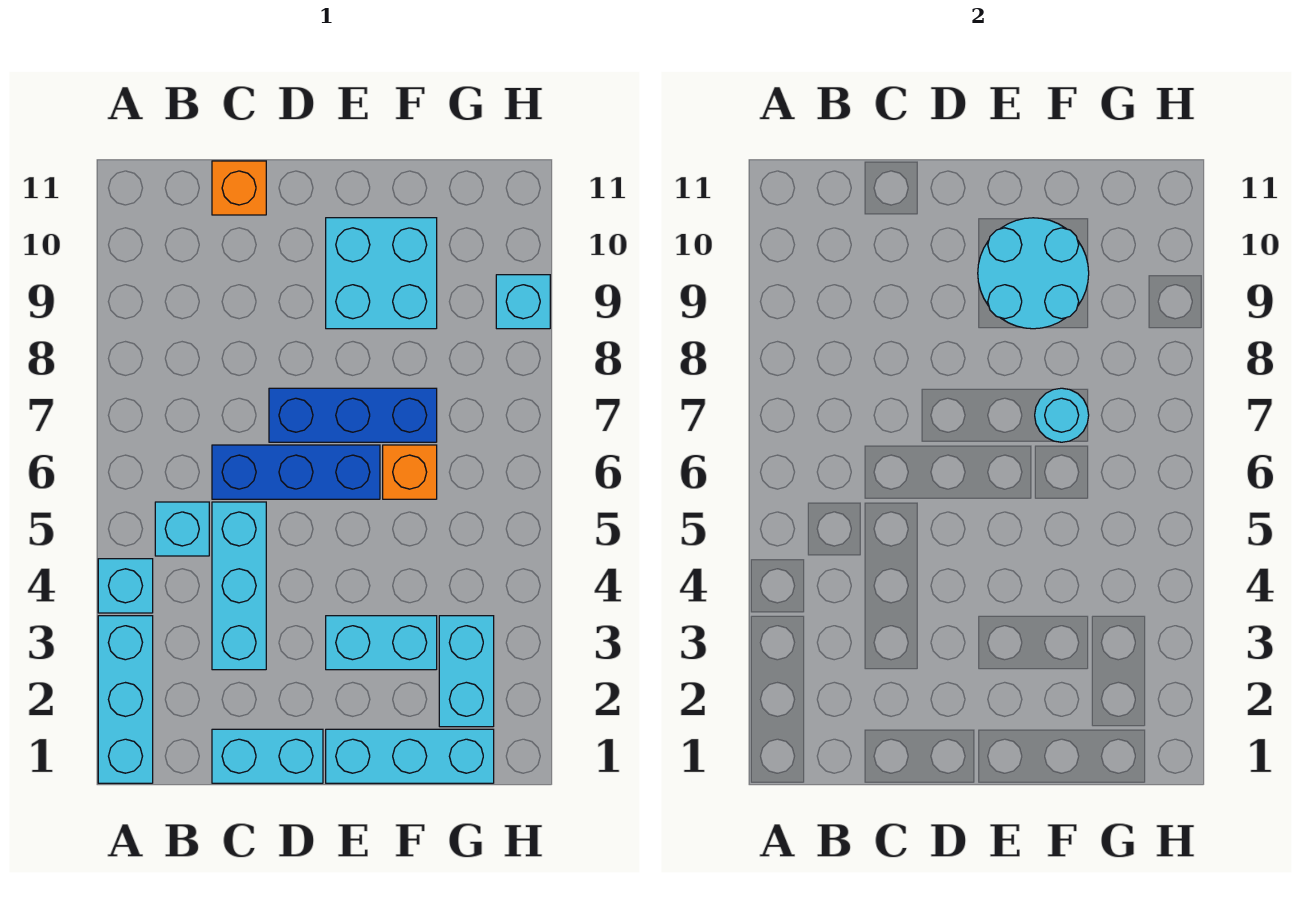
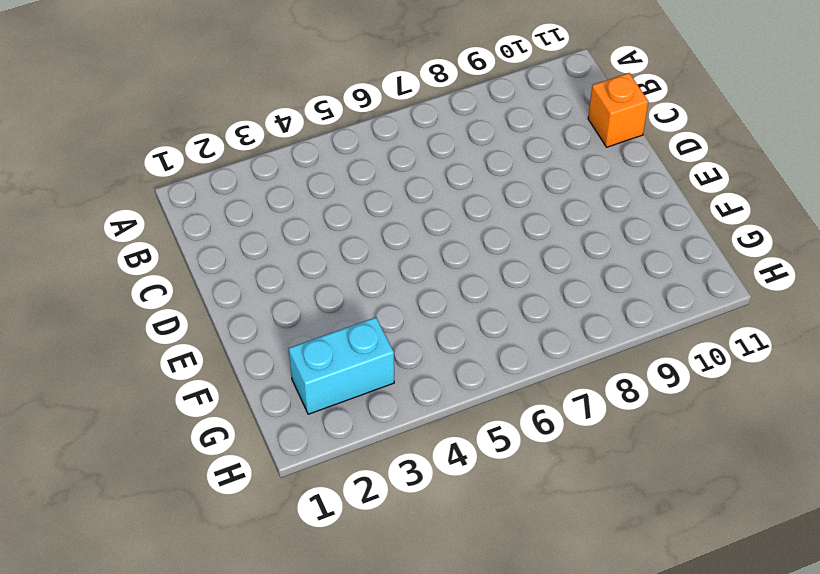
none -> cyan brick A1:A3 level 1
none -> cyan brick A4 level 1
none -> cyan brick B5 level 1

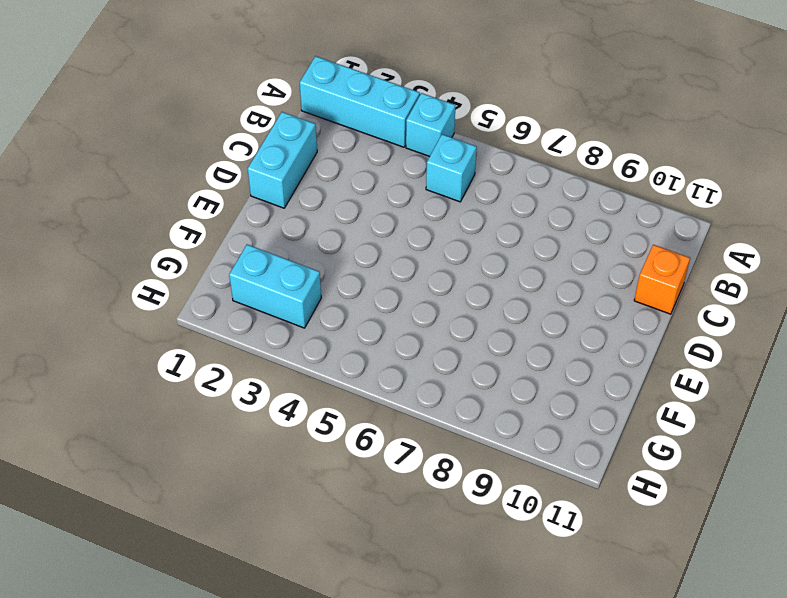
none -> cyan brick C3:C5 level 1
none -> blue brick C6:E6 level 1
none -> blue brick D7:F7 level 1

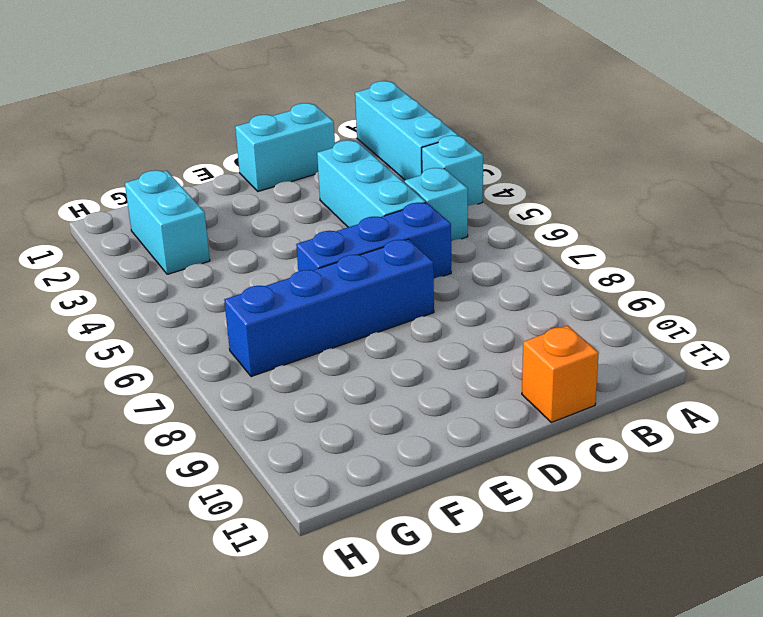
blue brick D7:G7 level 1 -> blue brick D7:F7 level 1
none -> cyan brick E1:G1 level 1
none -> cyan brick E3:F3 level 1
none -> cyan brick E9:F10 level 1

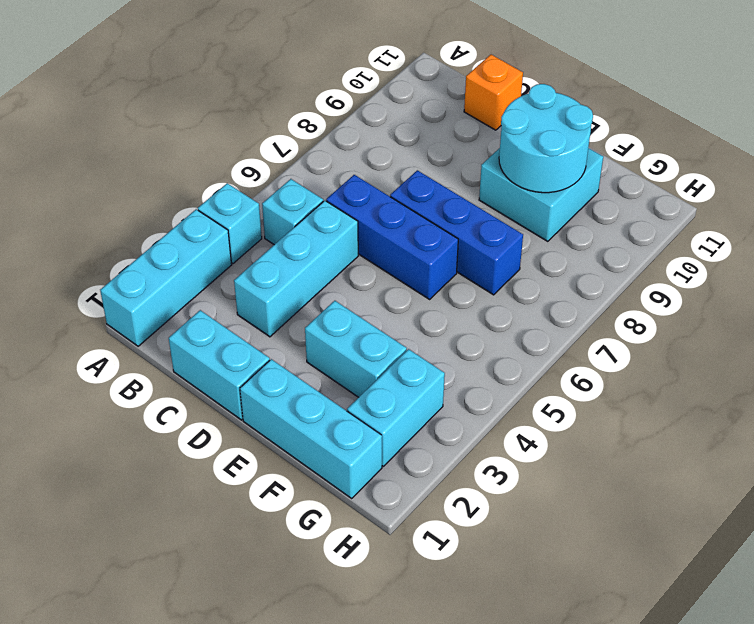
none -> orange brick F6 level 1
none -> cyan brick H9 level 1
none -> cyan round brick F7 level 2

